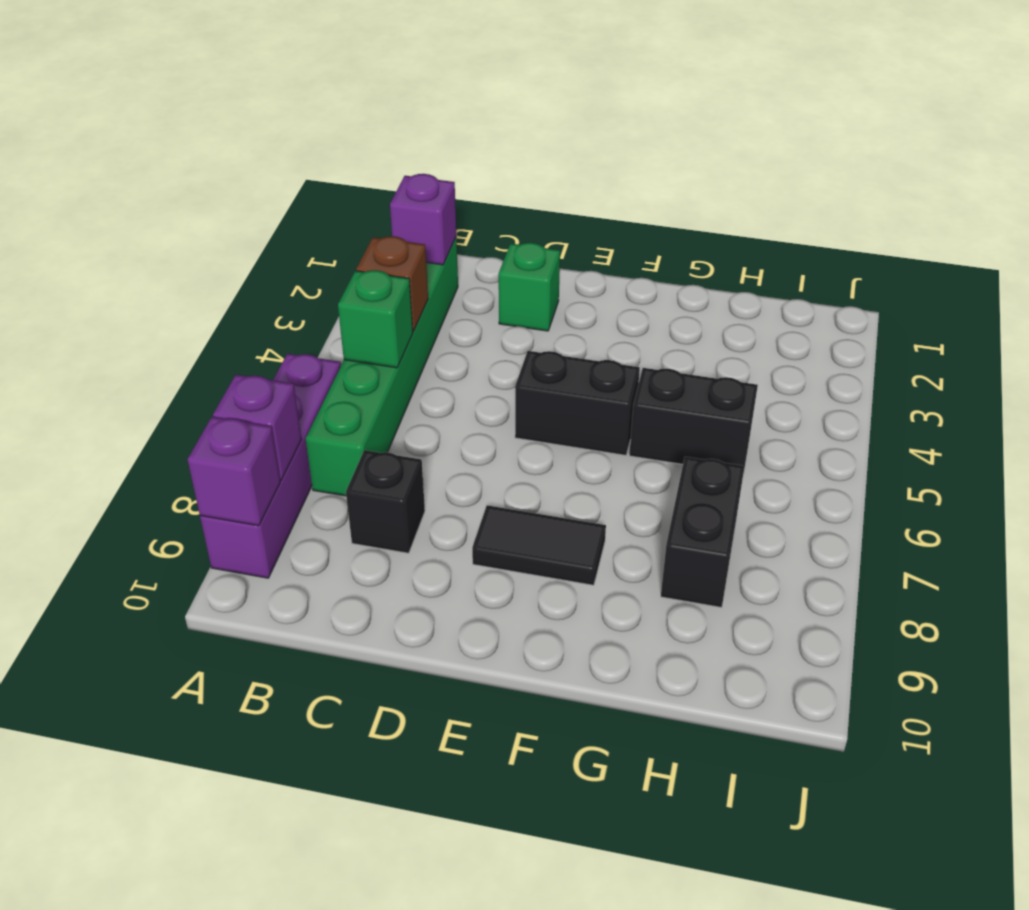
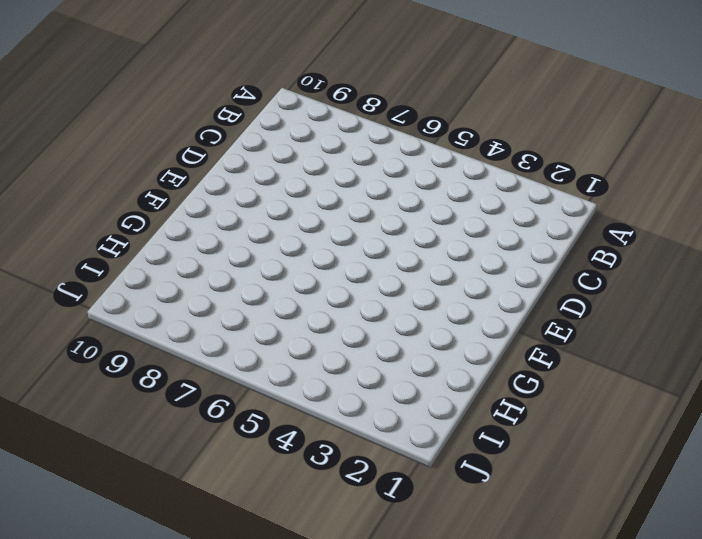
none -> purple brick A6:A9 level 1
none -> green brick B2:B7 level 1
none -> black brick C8 level 1

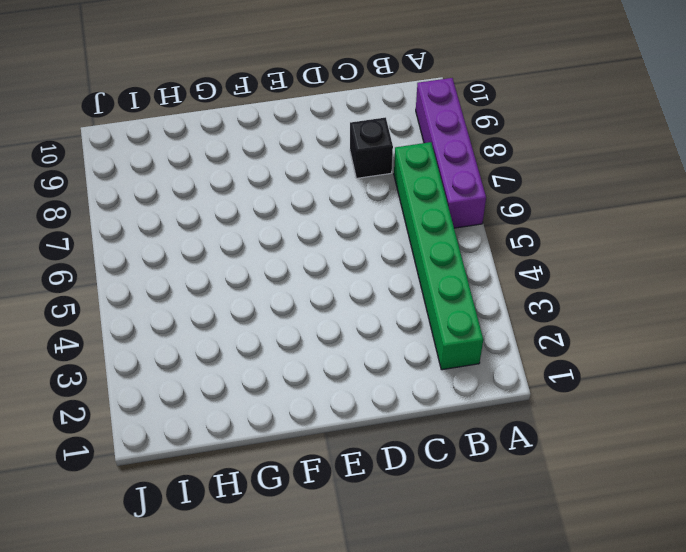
none -> green brick D2 level 1
none -> black brick E5:F5 level 1
none -> black tile E8:F8 level 1

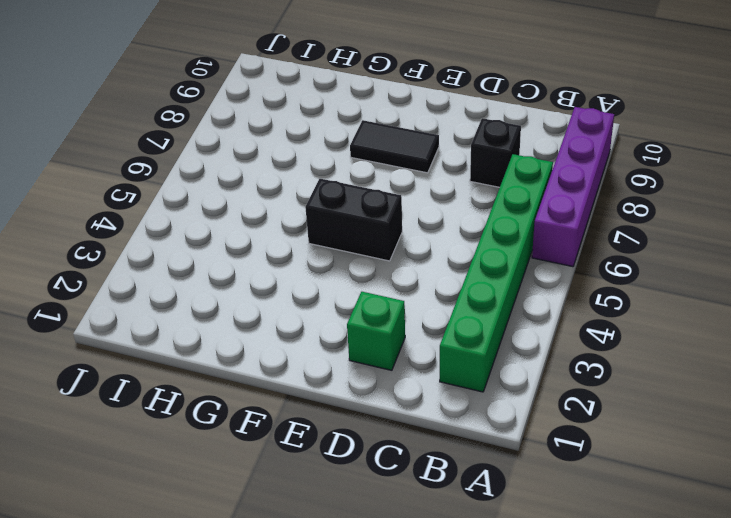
none -> black brick G5:H5 level 1
none -> black brick H7:H8 level 1
none -> purple brick A8 level 2

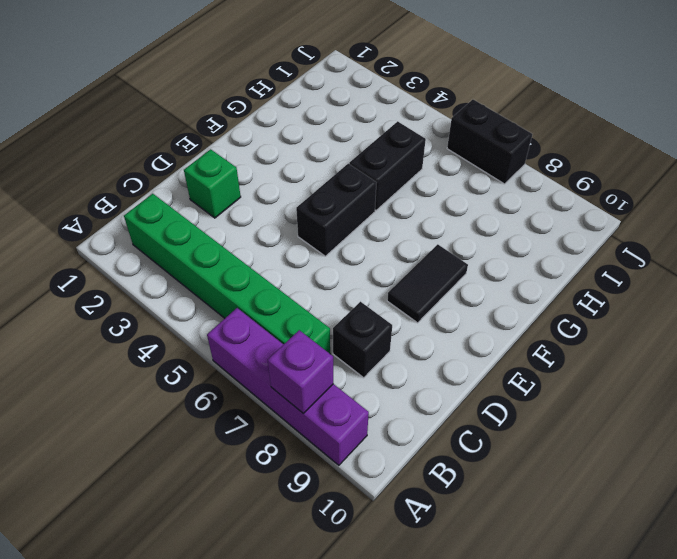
black brick J6:J7 level 1 -> black brick H7:H8 level 1
none -> purple brick A9 level 2
none -> purple brick B2 level 2
none -> brown brick B4 level 2

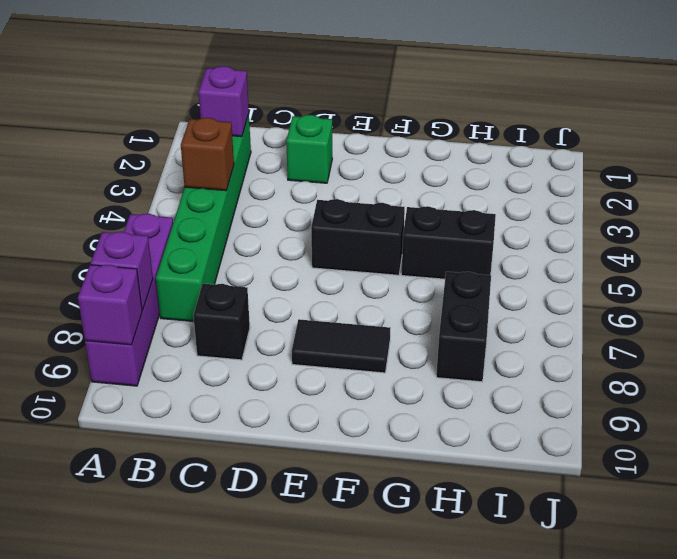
none -> green brick B5 level 2

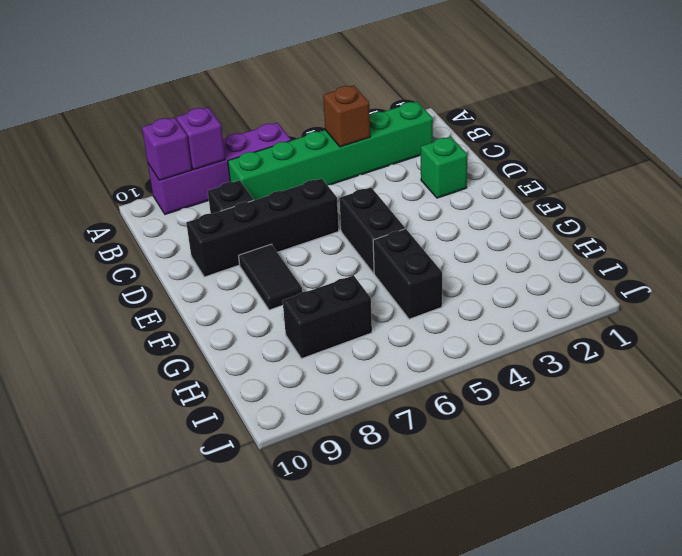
black brick D6:D9 level 1 -> none
none -> purple brick B2 level 2
none -> green brick B5 level 2

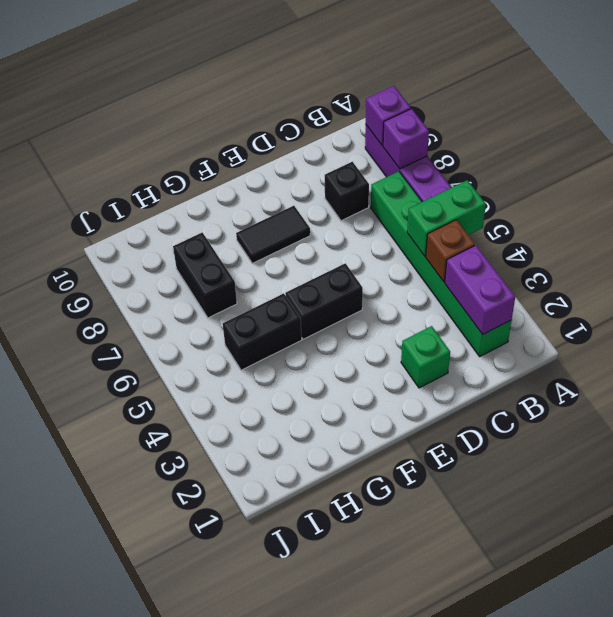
green brick A5:B5 level 2 -> green brick B5 level 2
purple brick B2:B3 level 2 -> purple brick B2 level 2

